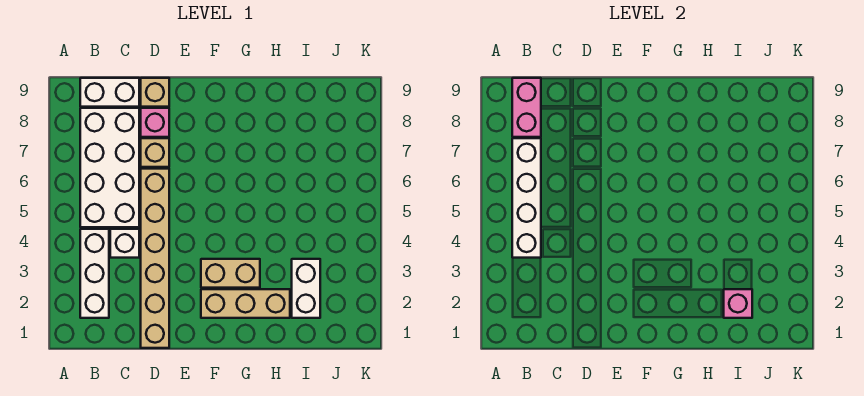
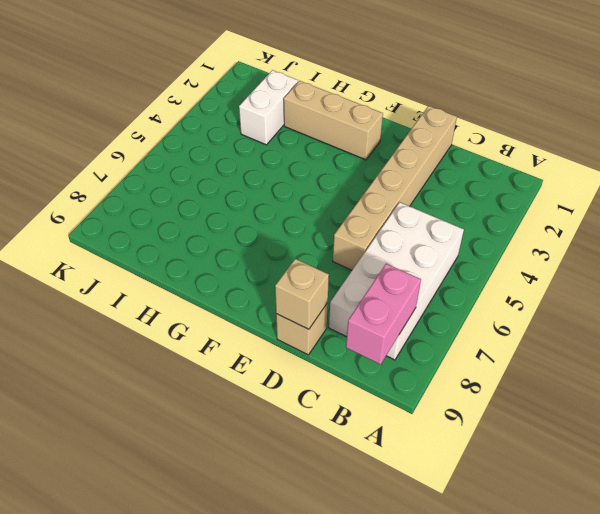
tan brick D9 level 2 -> tan brick D7 level 1
none -> white brick B2:B4 level 1
none -> white brick B9:C9 level 1
none -> white brick C4 level 1

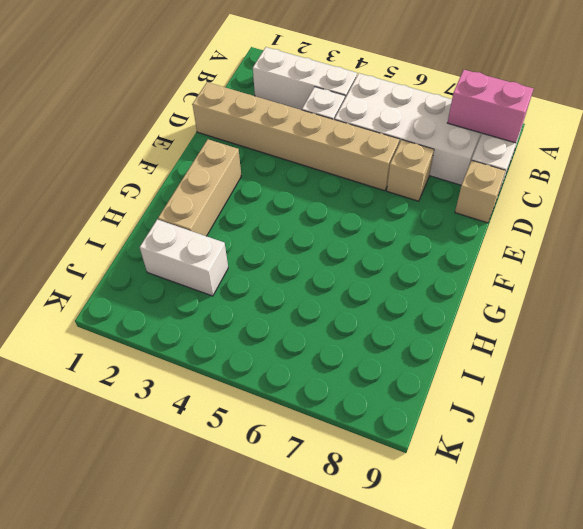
none -> pink brick D8 level 1
none -> tan brick F3:G3 level 1
none -> white brick B4:B7 level 2

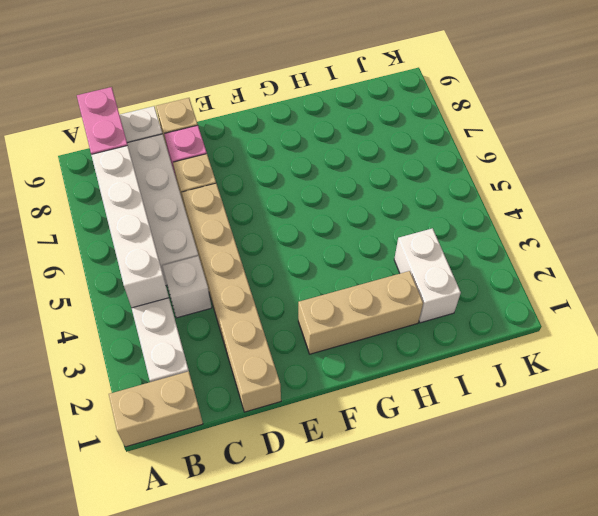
tan brick A1:B1 level 1 -> tan brick F3:G3 level 1
none -> pink brick I2 level 2

